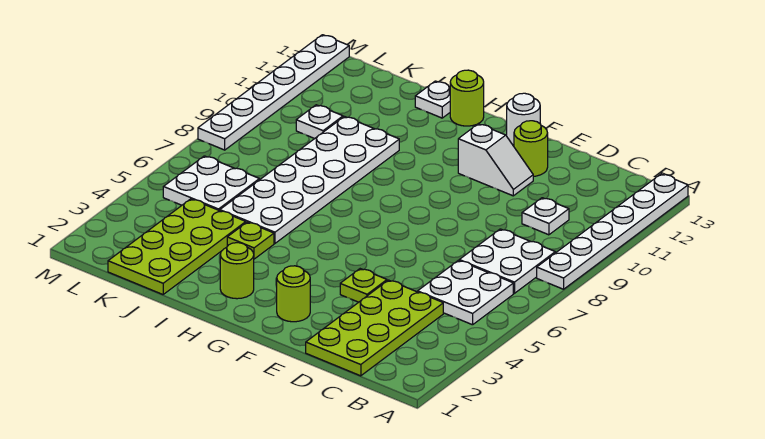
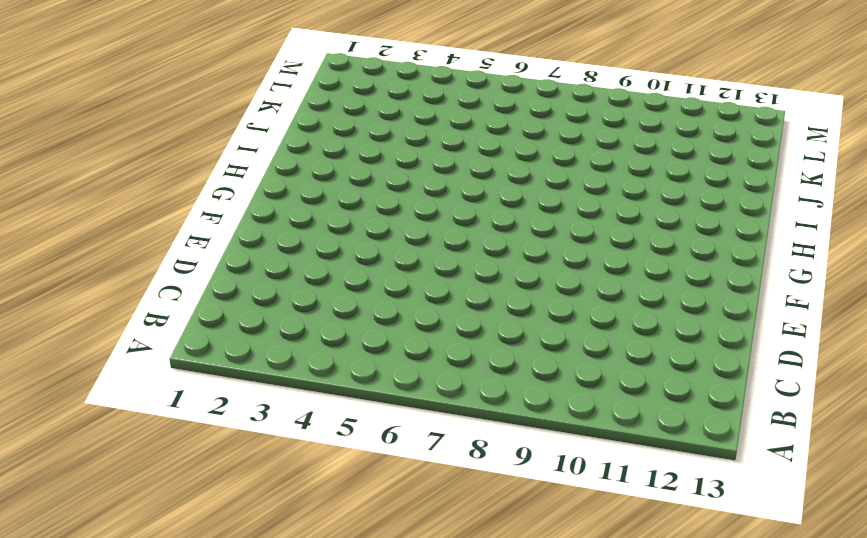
none -> white plate A8:A13 level 1
none -> white plate B5:C6 level 1
none -> white plate B7:C8 level 1

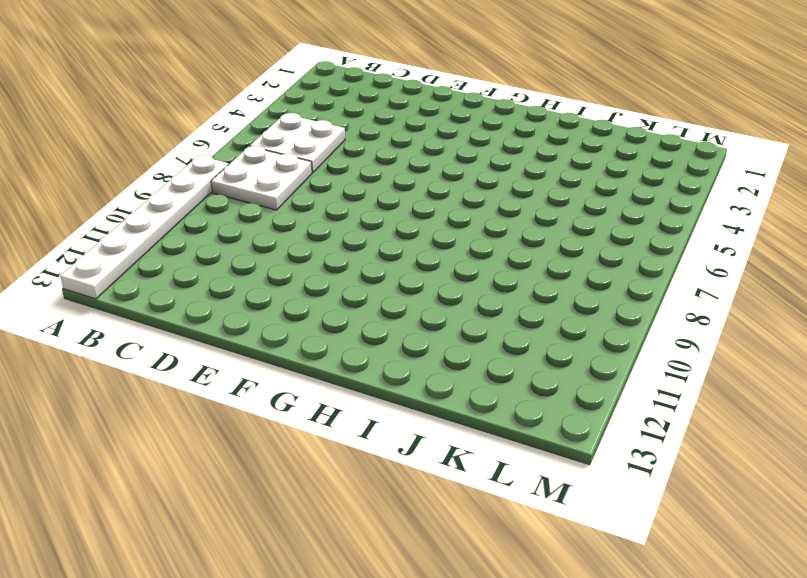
none -> lime plate C1:D4 level 1
none -> white plate C10 level 1
none -> lime plate E4 level 1

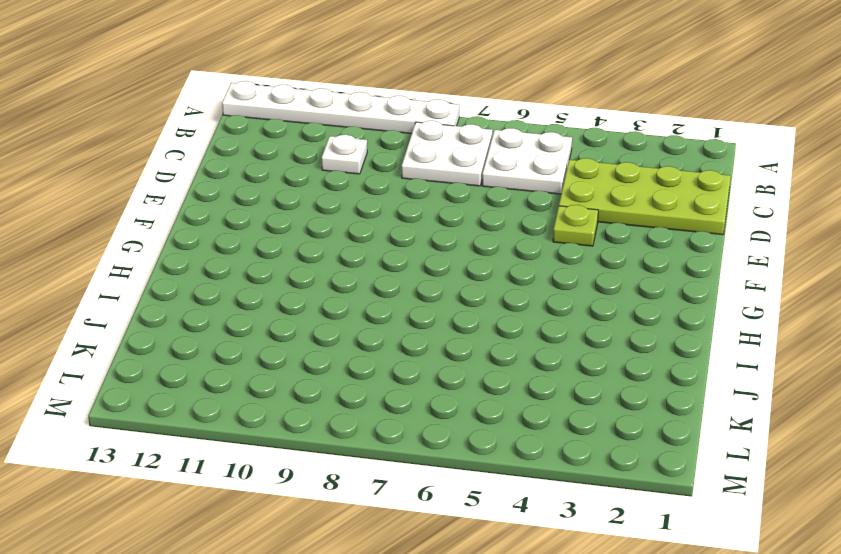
none -> white slope E11:F11 level 1 top F
none -> lime round brick E12 level 1
none -> lime round brick F2 level 1

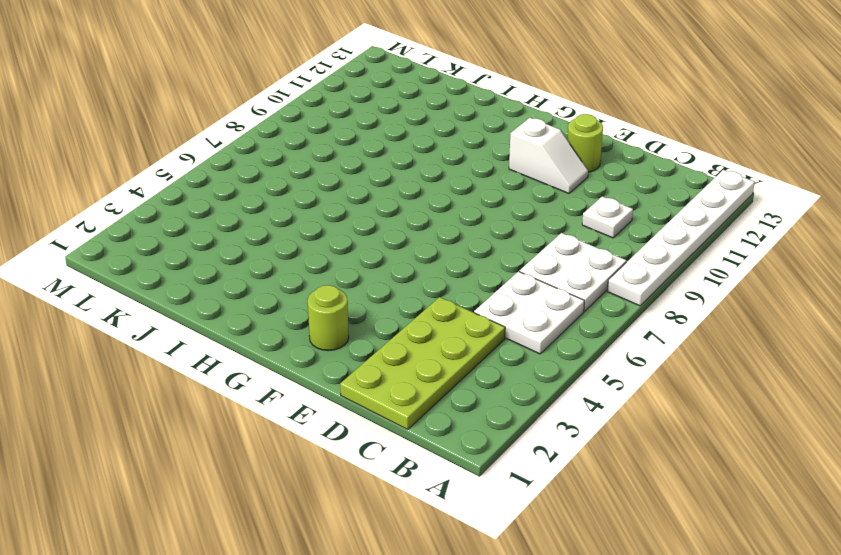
none -> lime plate E4 level 1
none -> white round brick F13 level 1
none -> lime round brick H2 level 1

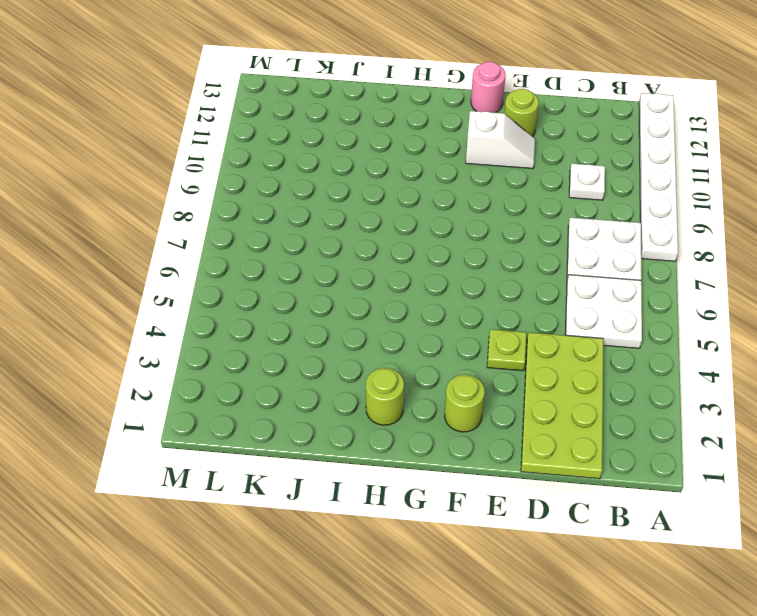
pink round brick F13 level 1 -> white round brick F13 level 1
none -> lime round brick H13 level 1
none -> lime plate I4 level 1
none -> white plate I5:J10 level 1

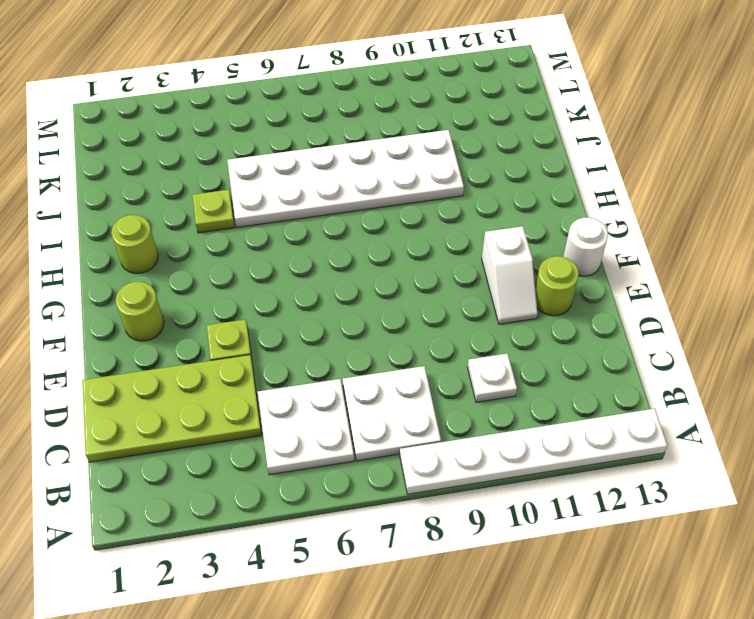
none -> lime round brick H13 level 1
none -> white plate I13 level 1
none -> lime plate J1:K4 level 1

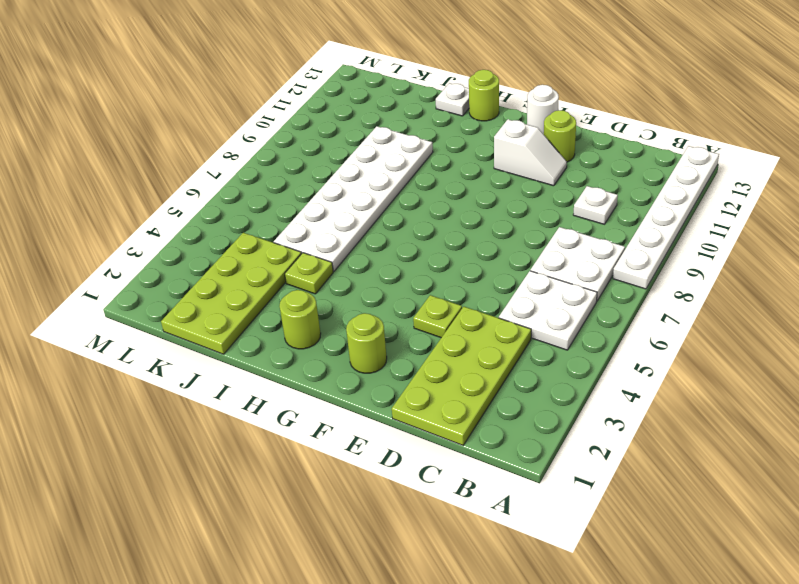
none -> white plate K5:L6 level 1
none -> white plate K10 level 1
none -> white plate M8:M13 level 1

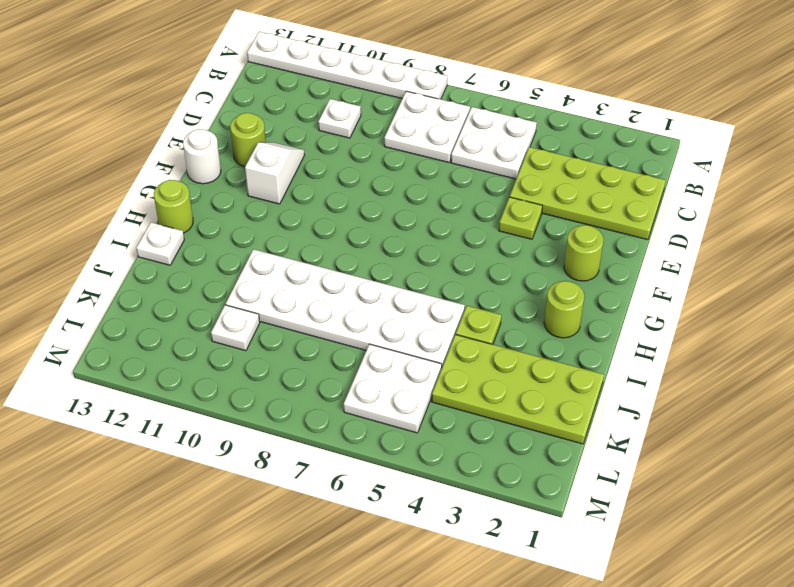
none -> white plate M8:M13 level 1

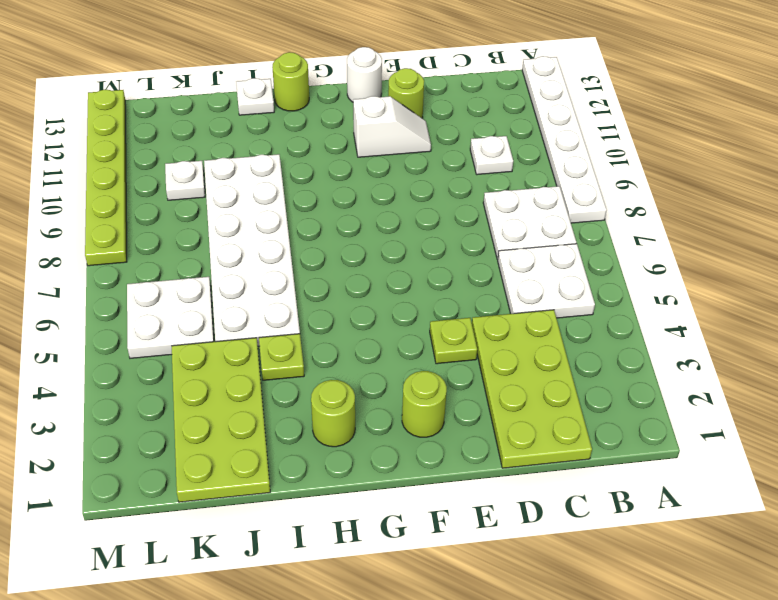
lime plate M8:M13 level 1 -> white plate M8:M13 level 1

